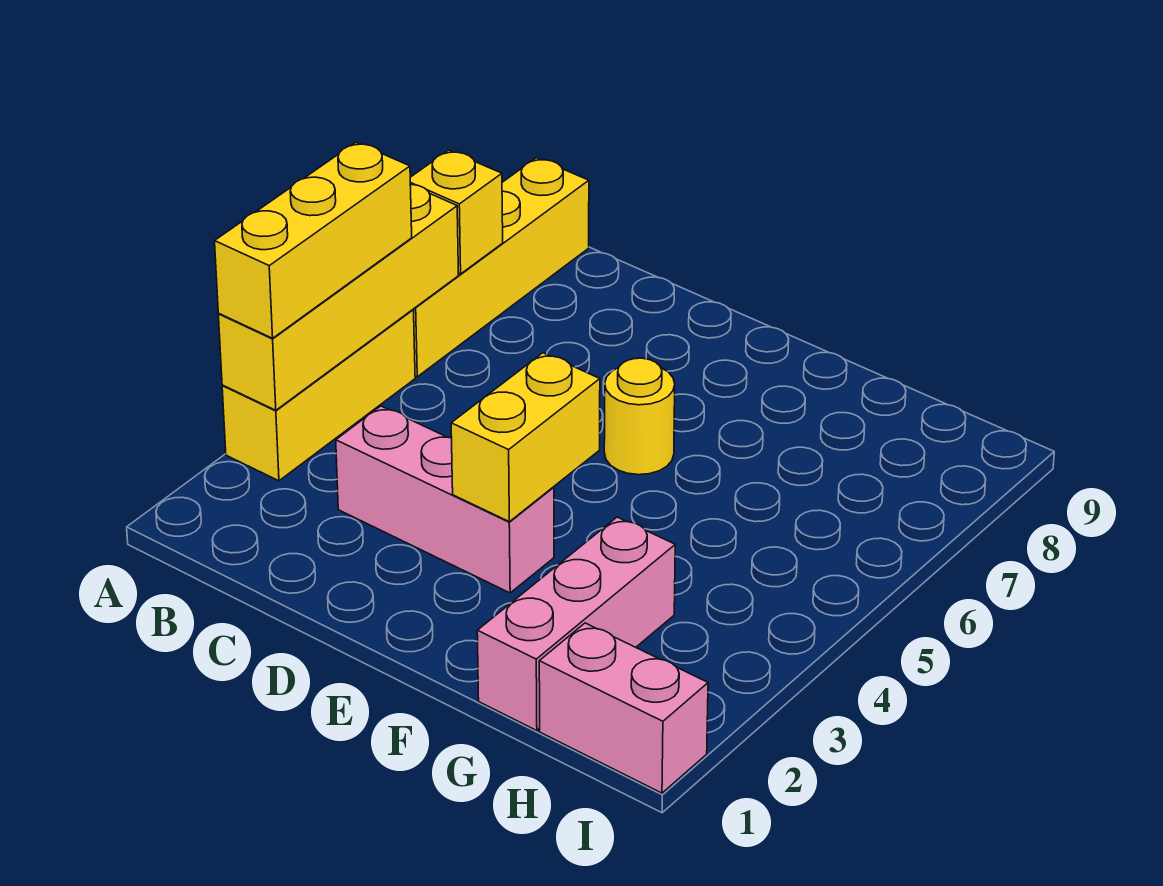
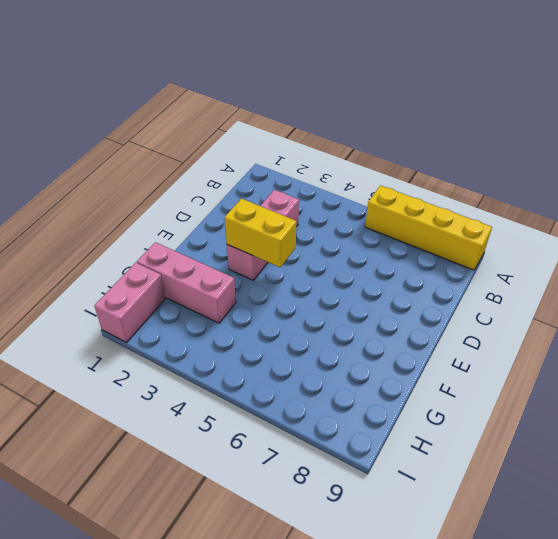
none -> yellow brick A3:A5 level 1
none -> yellow round brick E6 level 1

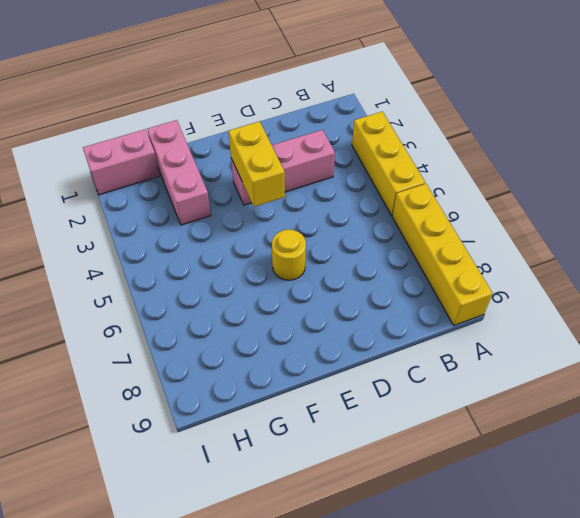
none -> yellow brick A3:A6 level 2
none -> yellow brick A7 level 2

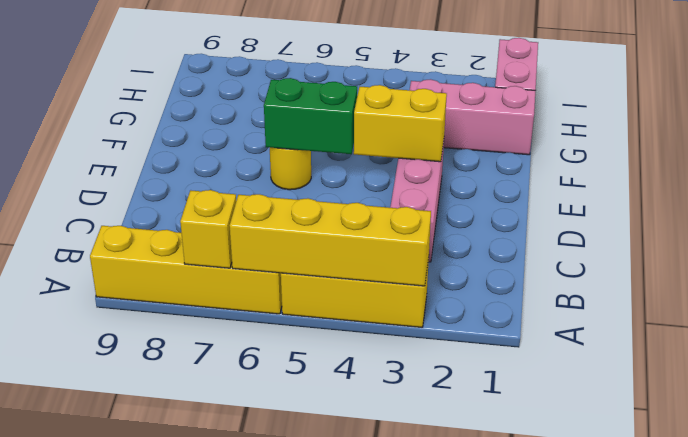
green brick E5:E6 level 2 -> none
none -> yellow brick A3:A5 level 3

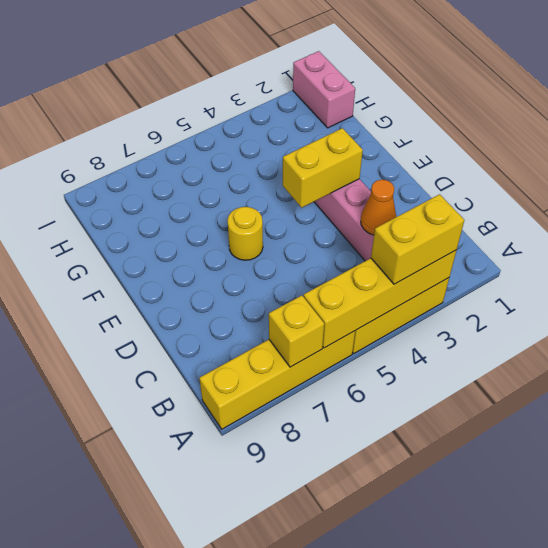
yellow brick A3:A4 level 3 -> yellow brick A3:A5 level 3
orange cone C3 level 2 -> none
none -> pink brick G1:G3 level 1

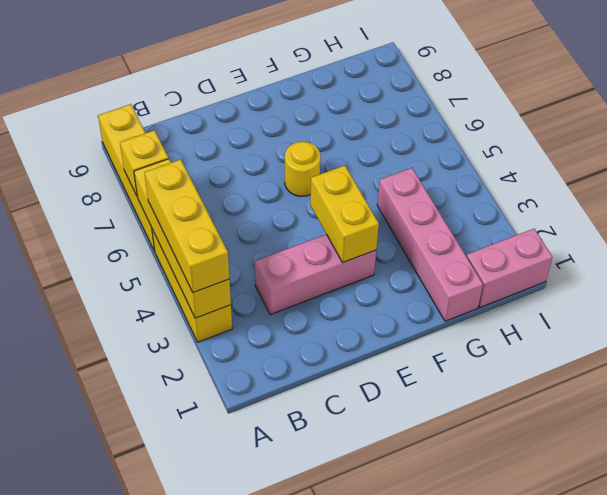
pink brick G1:G4 level 1 -> pink brick G1:G3 level 1

